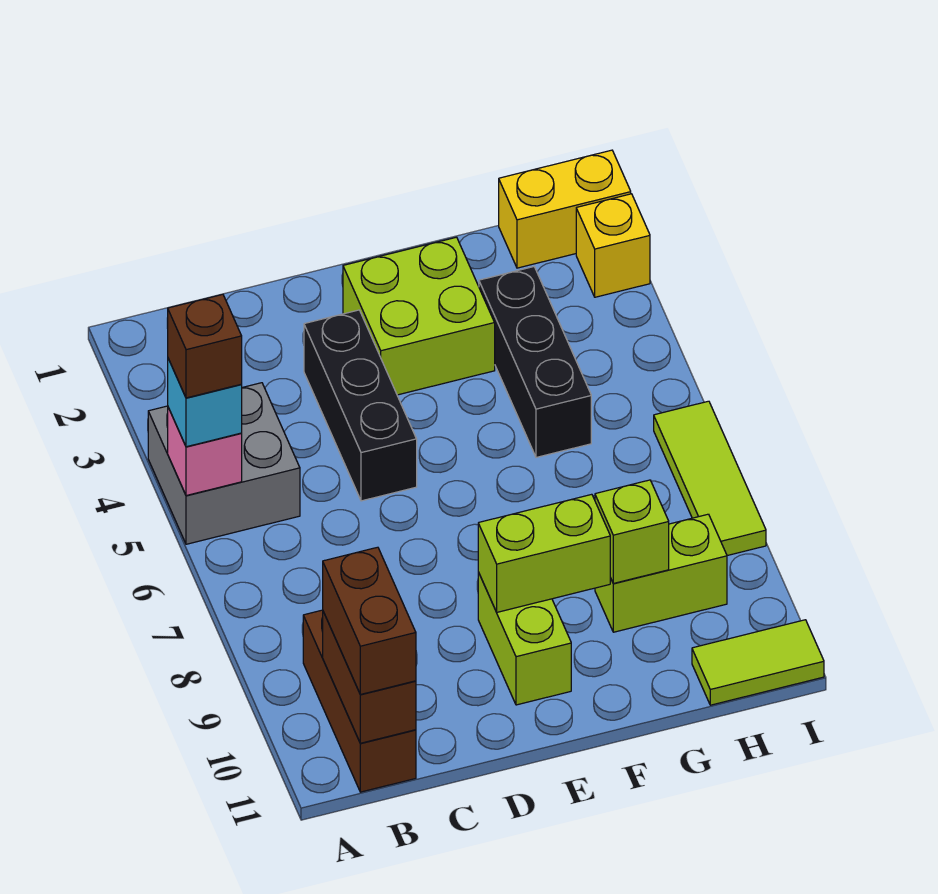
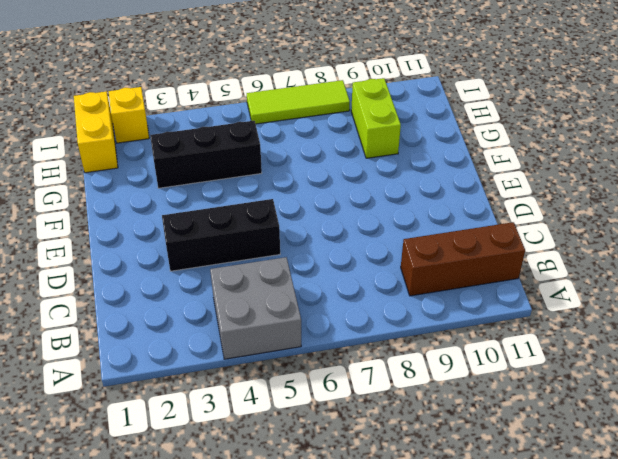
none -> lime brick E2:F3 level 1
none -> lime brick E9:E10 level 1
none -> lime tile H11:I11 level 1

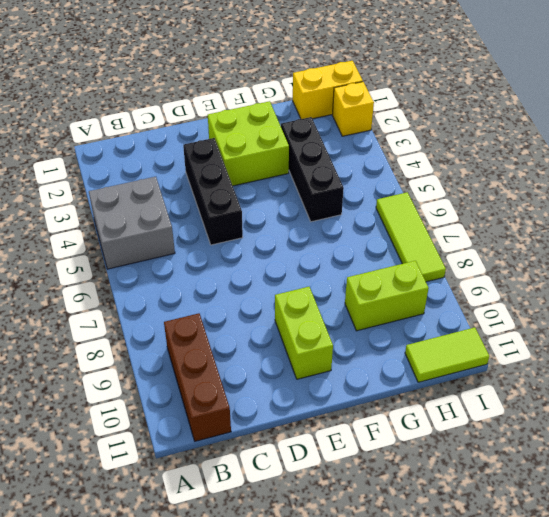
none -> pink brick A5 level 2
none -> brown brick B10:B11 level 2
none -> lime brick E9:F9 level 2

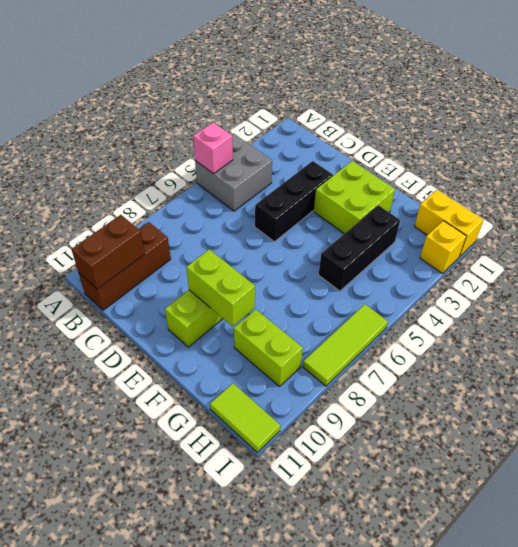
none -> lime brick G9 level 2
none -> cyan brick A5 level 3
none -> brown brick B10:B11 level 3

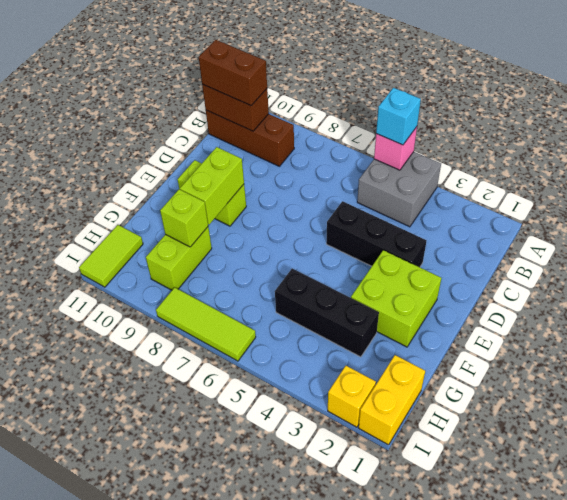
none -> brown brick A5 level 4

